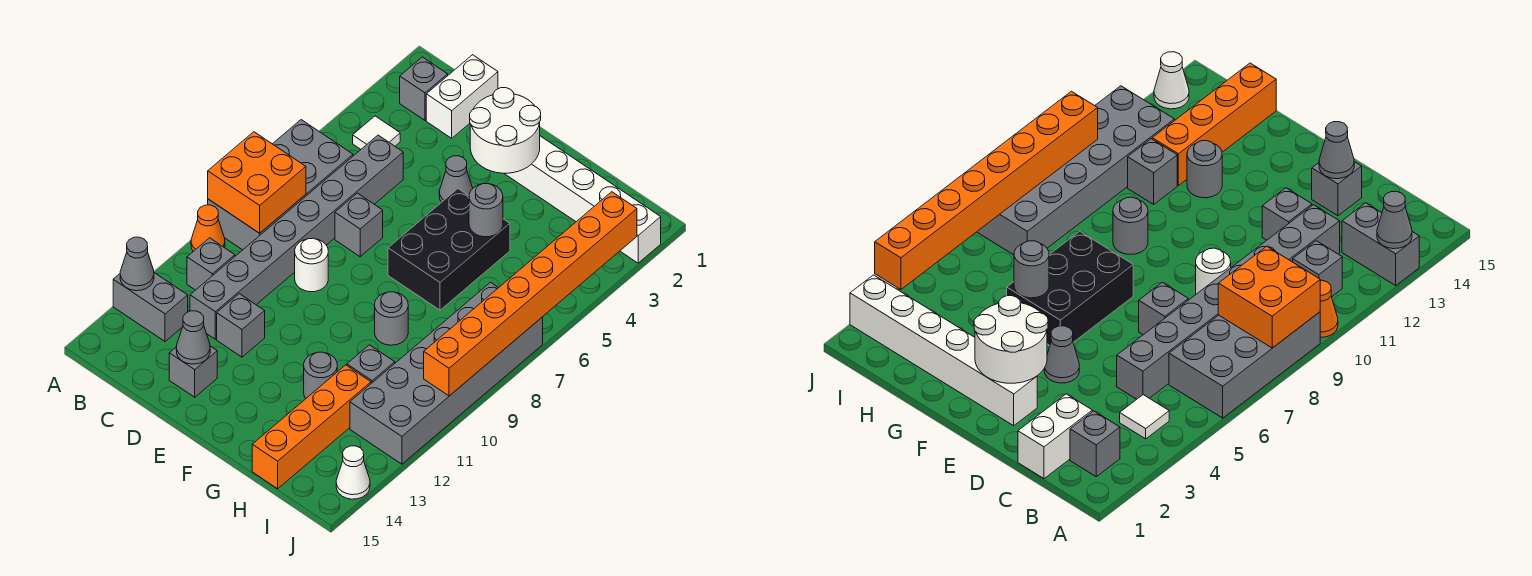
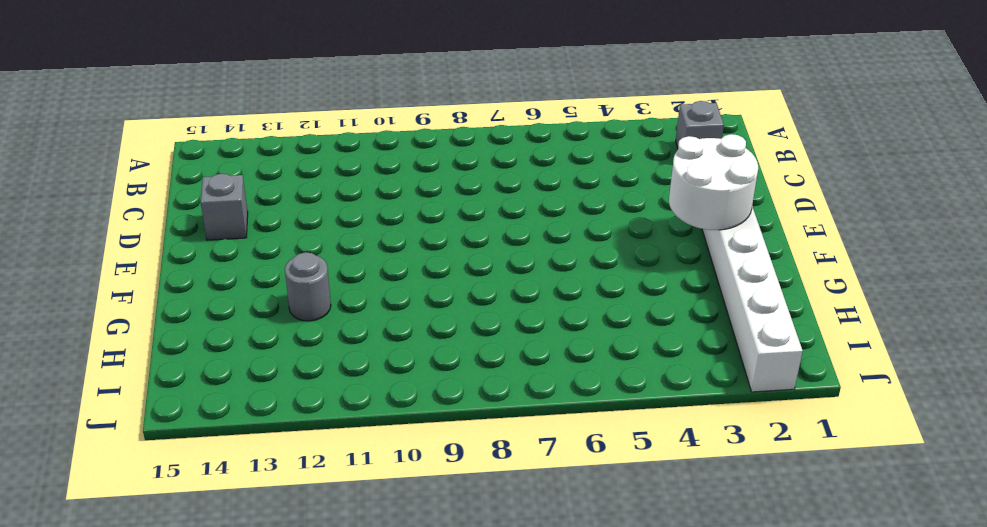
none -> grey brick A6:B9 level 1
none -> orange cone A10 level 1
none -> grey brick A13:B13 level 1

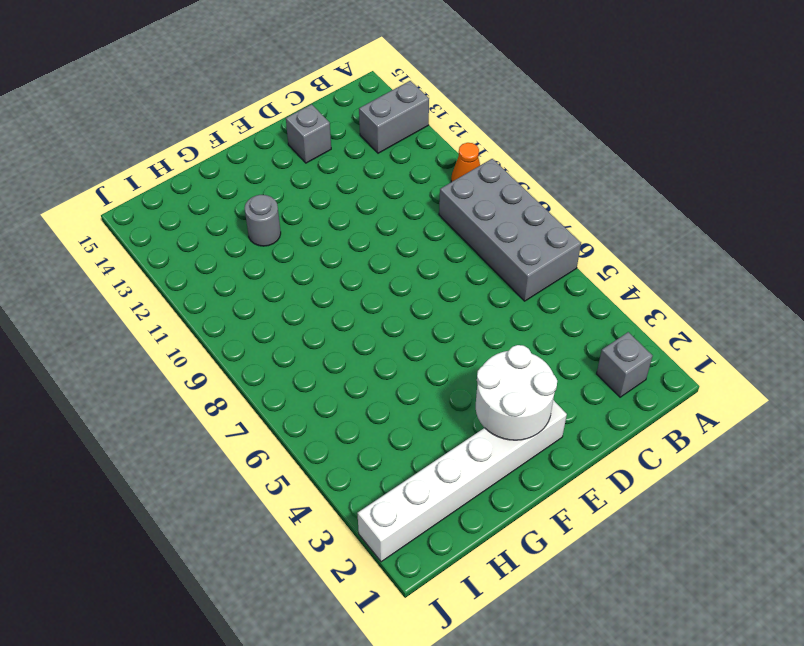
none -> white tile B4 level 1
none -> grey brick B11 level 1
none -> white brick C1:C2 level 1

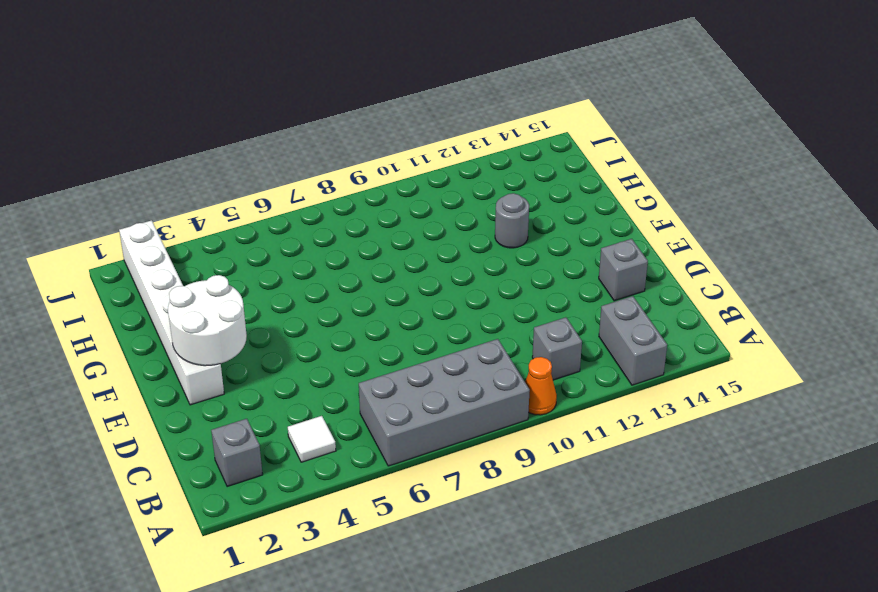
none -> white brick C1:C2 level 1
none -> grey brick C5:C12 level 1
none -> grey brick D7 level 1

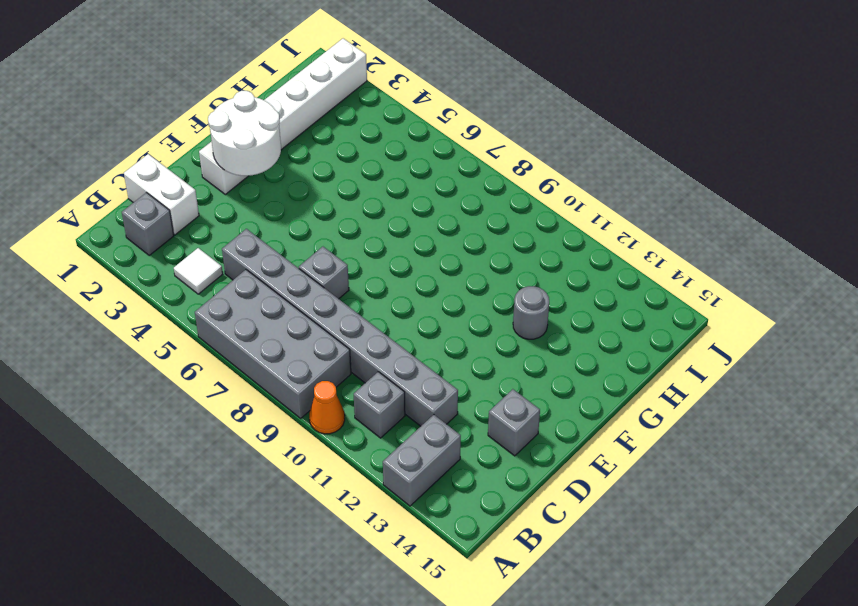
none -> white round brick D9 level 1
none -> grey brick D12 level 1
none -> grey cone E4 level 1

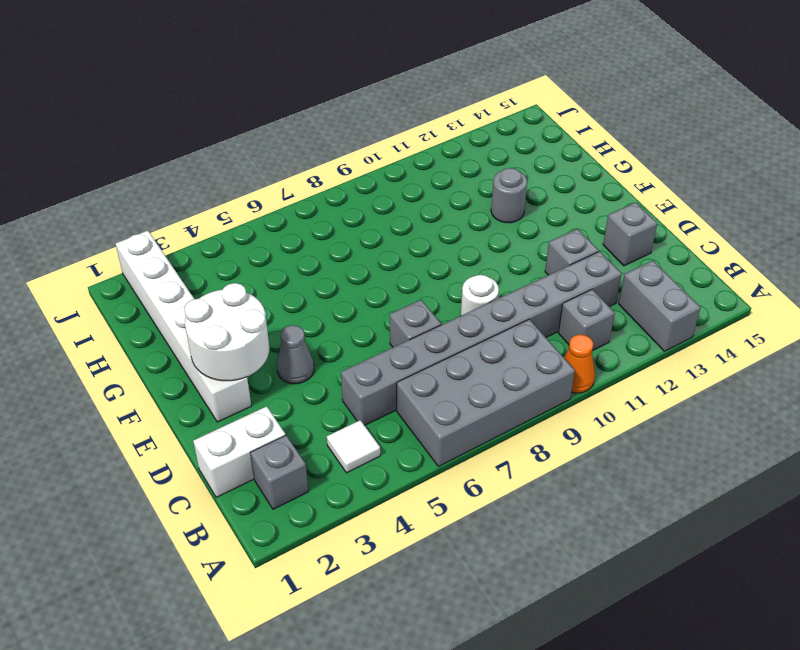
none -> black brick F5:G7 level 1
none -> grey round brick G9 level 1
none -> grey brick H11 level 1

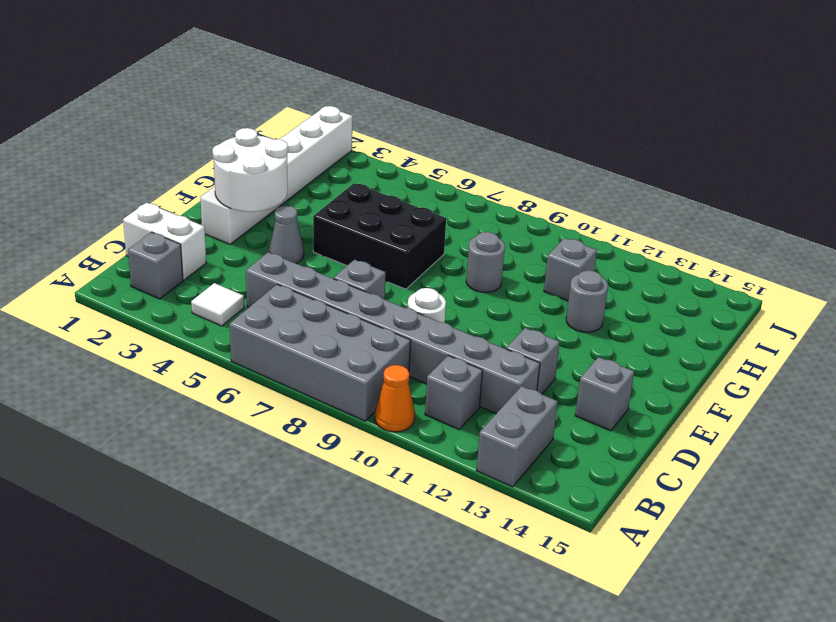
none -> orange brick H12:H15 level 1
none -> grey brick I7:J12 level 1
none -> white cone J14 level 1

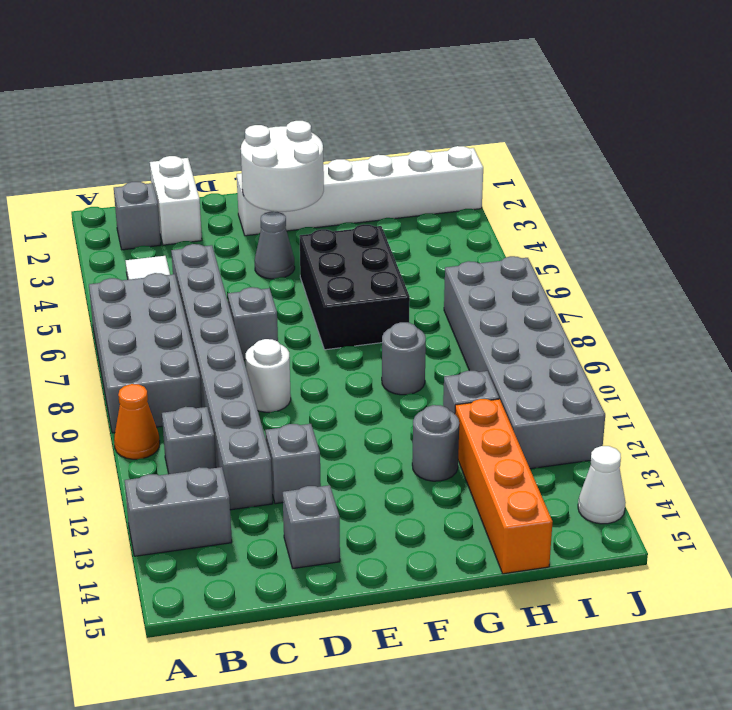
none -> orange brick A8:B9 level 2
none -> grey cone A13 level 2
none -> grey cone D14 level 2

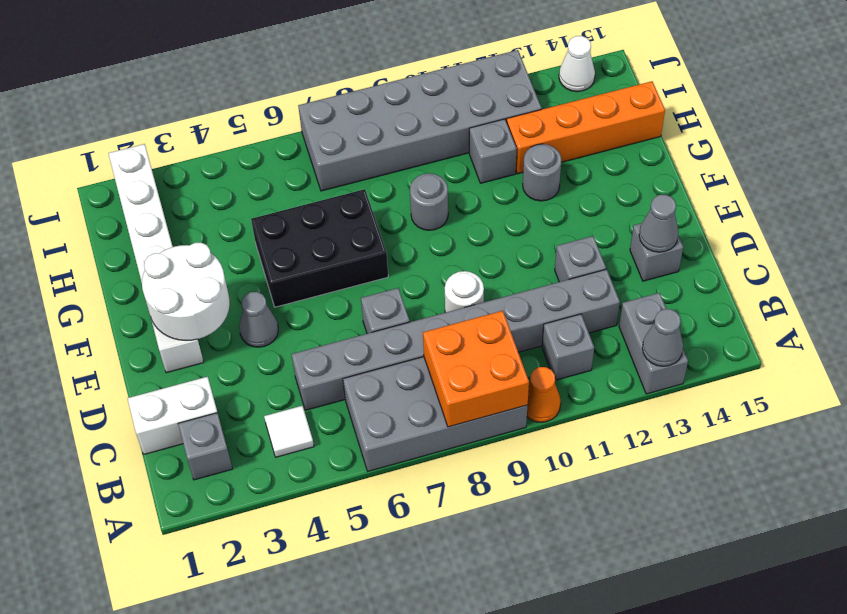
none -> grey round brick G5 level 2
none -> orange brick J3:J10 level 2

